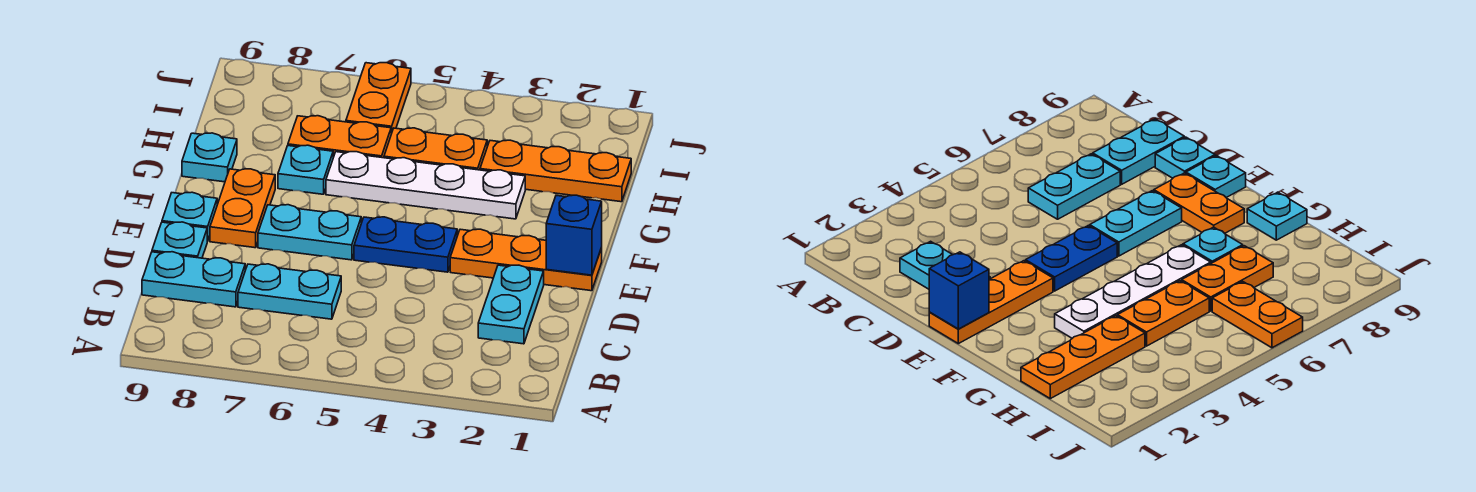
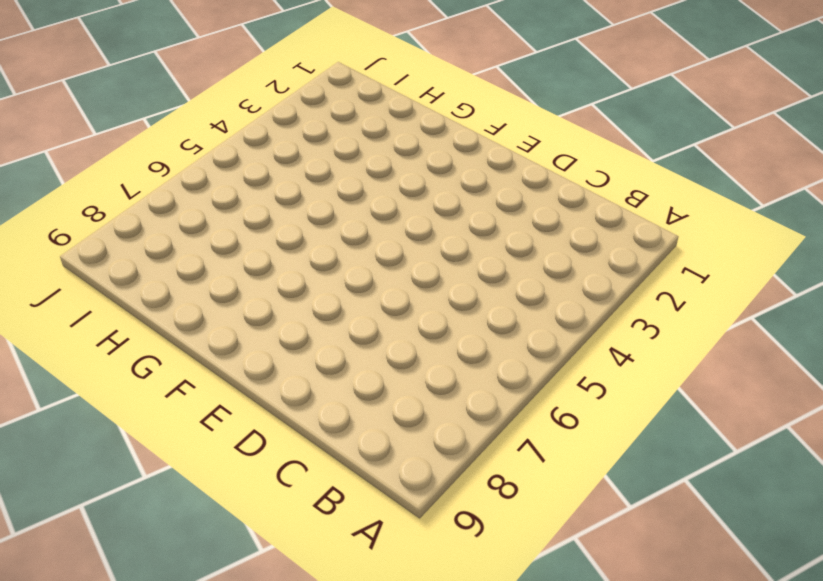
none -> cyan plate C2:D2 level 1
none -> cyan plate C6:C7 level 1
none -> cyan plate C8:C9 level 1

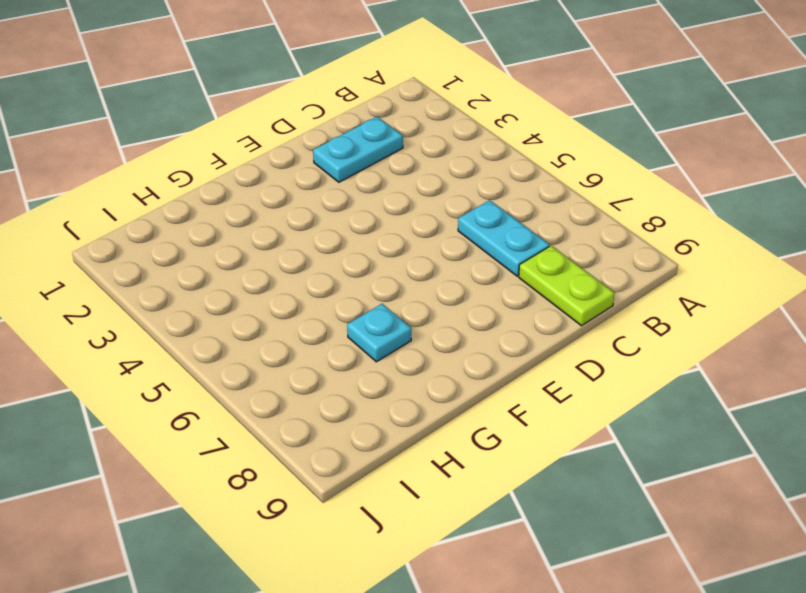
lime plate C8:C9 level 1 -> cyan plate C8:C9 level 1
none -> cyan plate D9 level 1
none -> orange plate E1:E3 level 1
none -> blue plate E4:E5 level 1

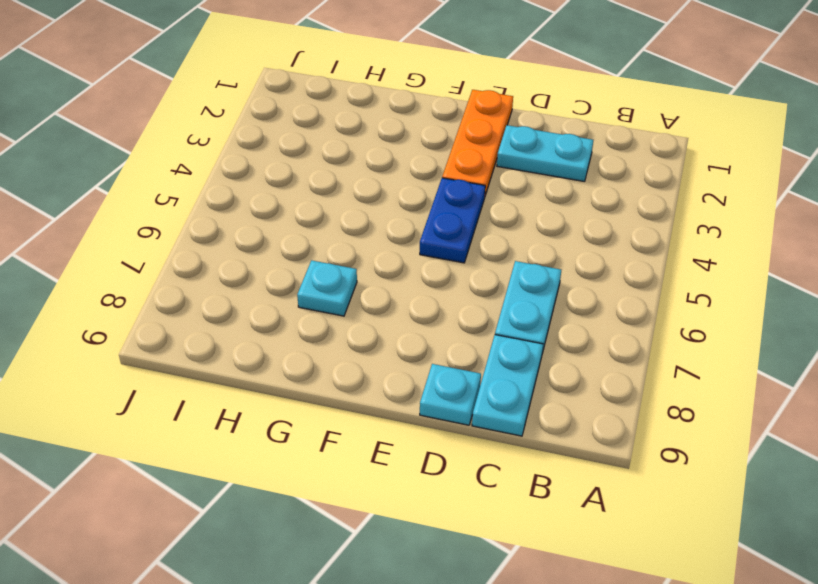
none -> cyan plate E6:E7 level 1
none -> orange plate E8:F8 level 1
none -> cyan plate E9 level 1

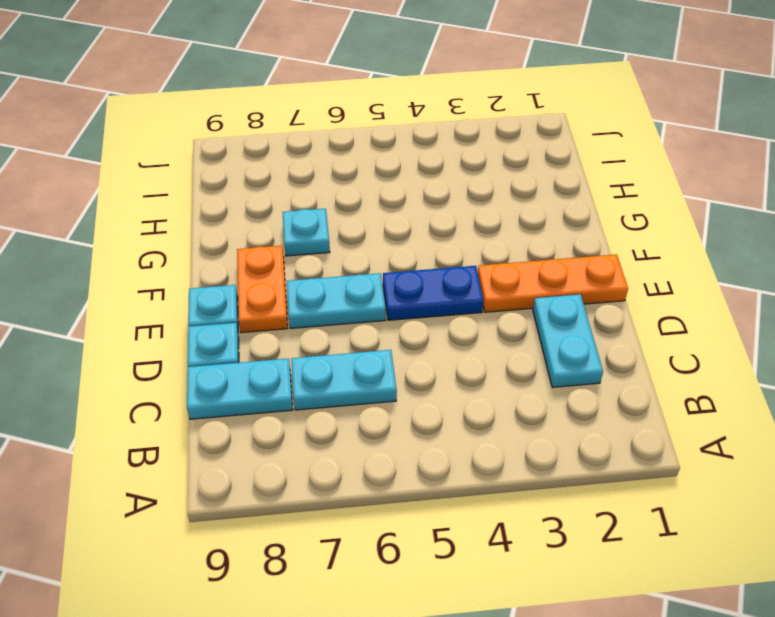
none -> white plate G3:G6 level 1
none -> cyan plate G9 level 1
none -> orange plate H1:H3 level 1

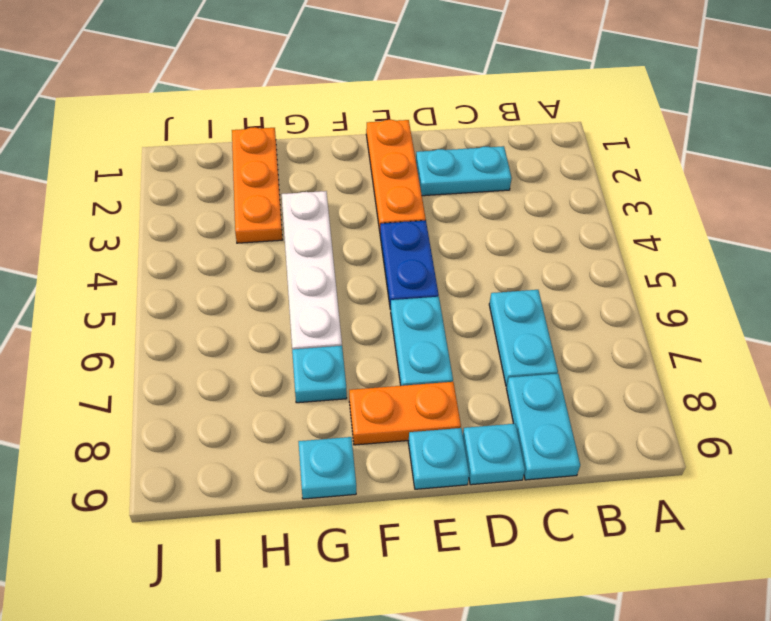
none -> orange plate H4:H5 level 1
none -> orange plate H6:H7 level 1
none -> orange plate I6:J6 level 1

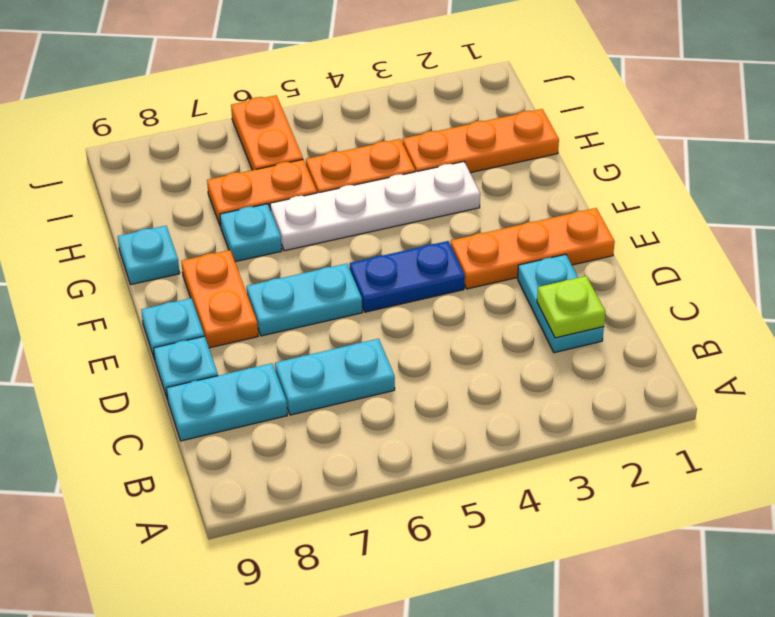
lime plate C2 level 2 -> none
none -> blue brick E1 level 2

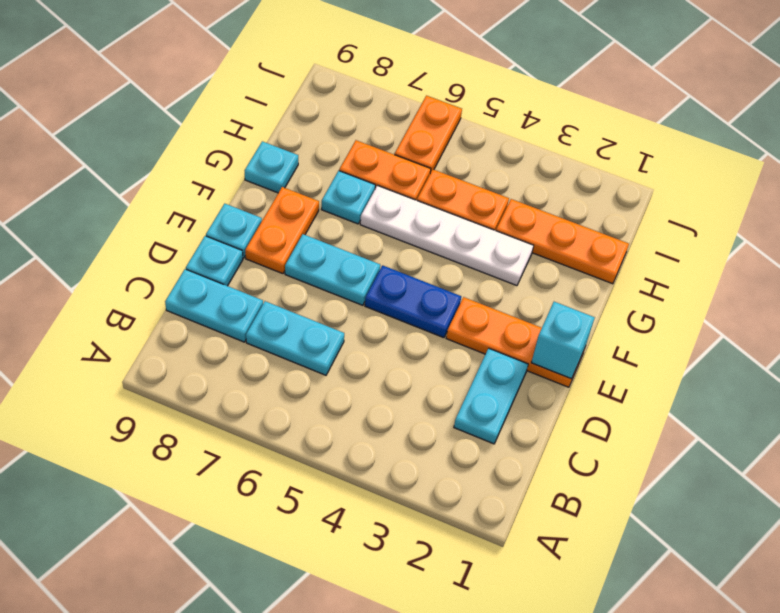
cyan brick E1 level 2 -> blue brick E1 level 2

